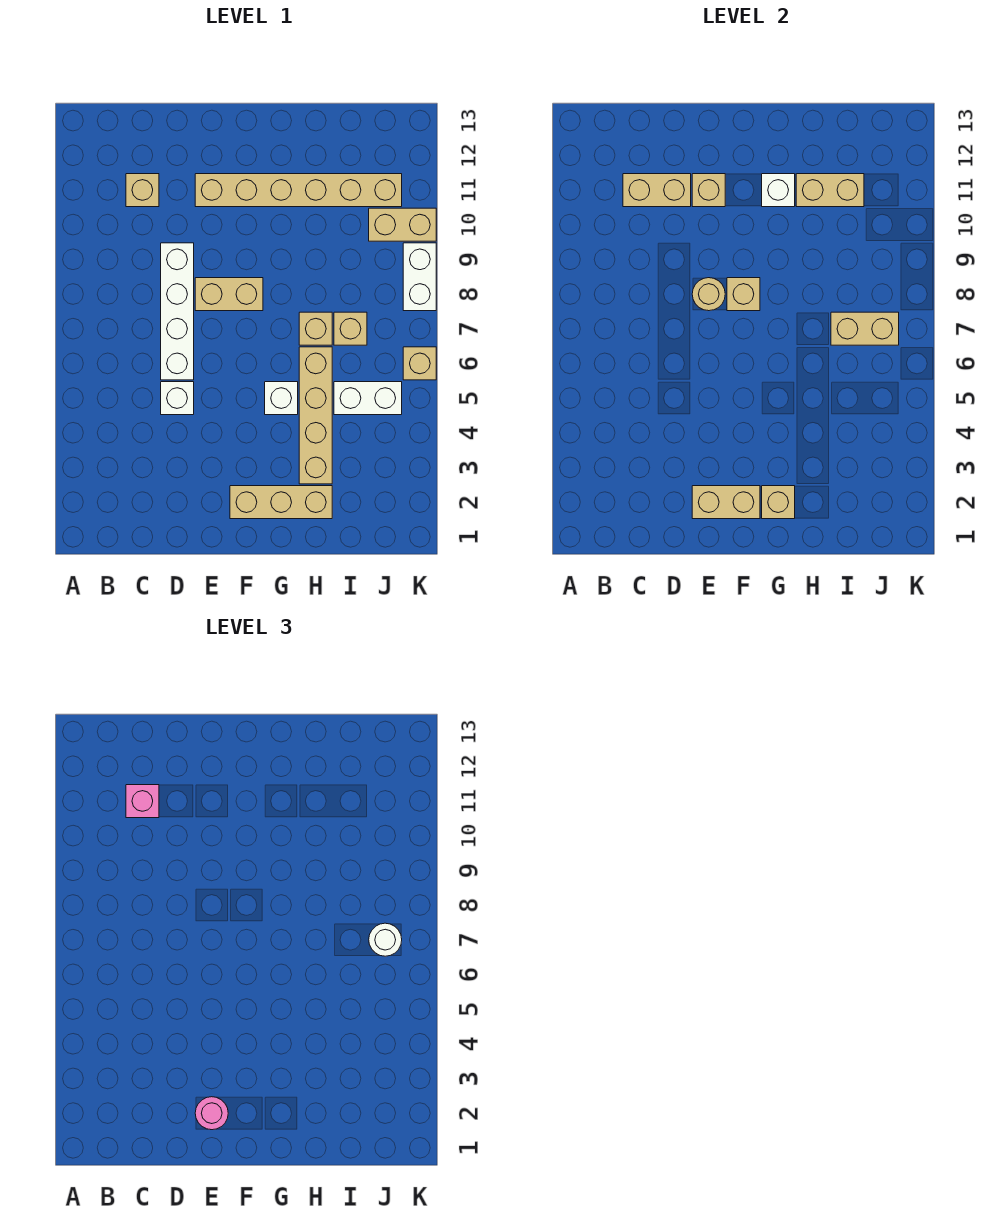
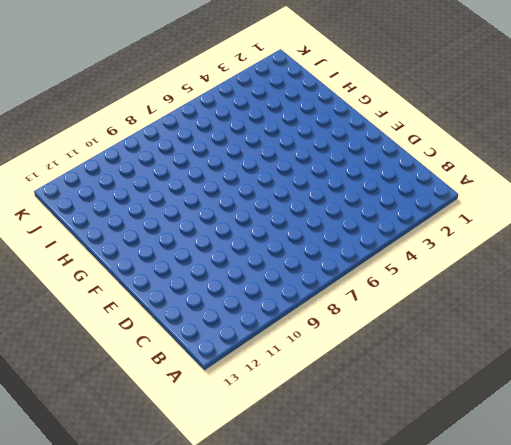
none -> tan brick C11 level 1
none -> white brick D5 level 1
none -> white brick D6:D9 level 1

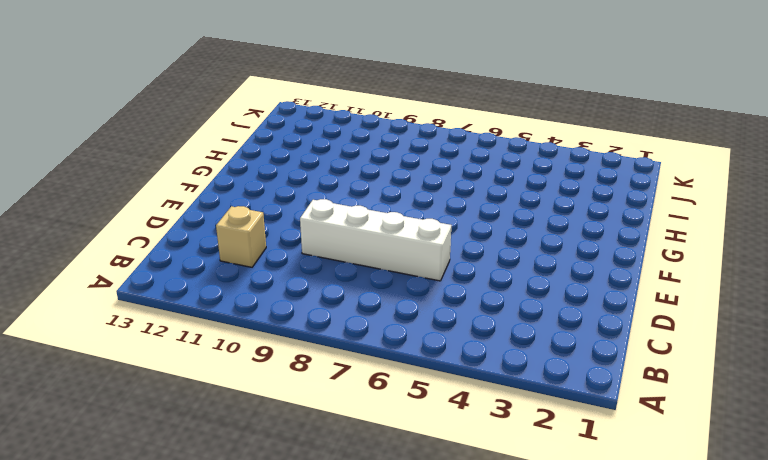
none -> white brick D5 level 1
none -> tan brick E8:F8 level 1
none -> tan brick E11:J11 level 1

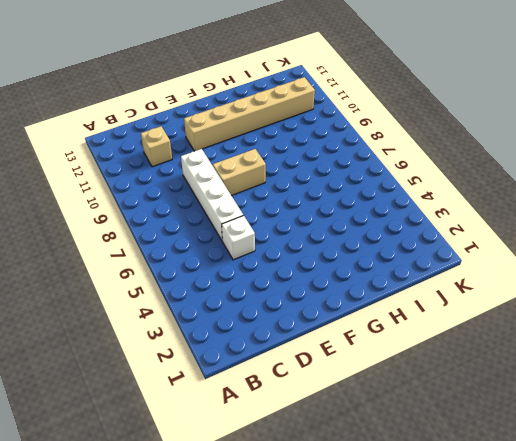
none -> tan brick F2:H2 level 1
none -> white brick G5 level 1
none -> tan brick H3:H6 level 1

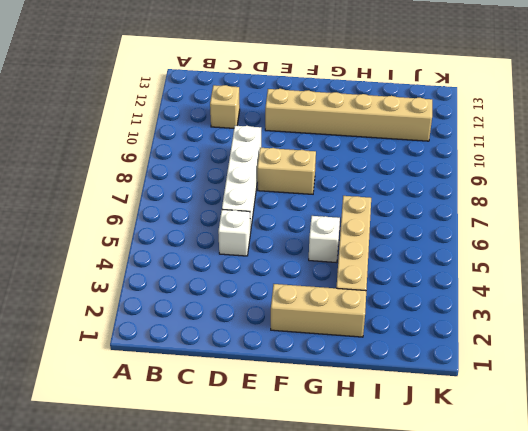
none -> tan brick H7 level 1
none -> white brick I5:J5 level 1
none -> tan brick I7 level 1

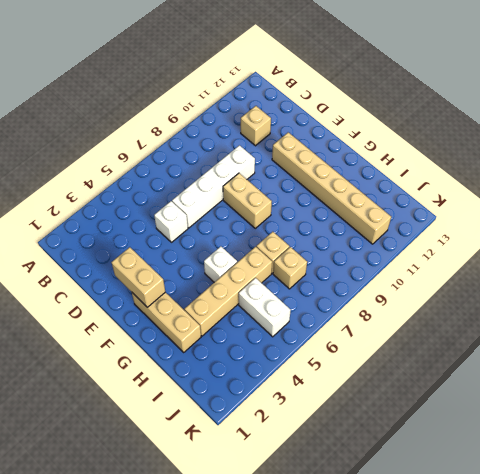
none -> tan brick J10:K10 level 1
none -> tan brick K6 level 1
none -> white brick K8:K9 level 1

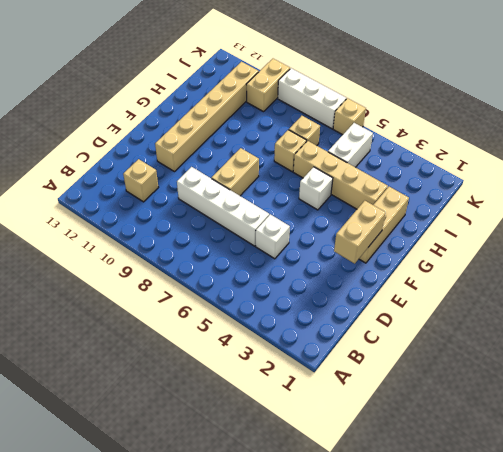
white brick K7:K9 level 1 -> white brick K8:K9 level 1
none -> tan brick C11:D11 level 2
none -> tan round brick E8 level 2
none -> tan brick E11 level 2

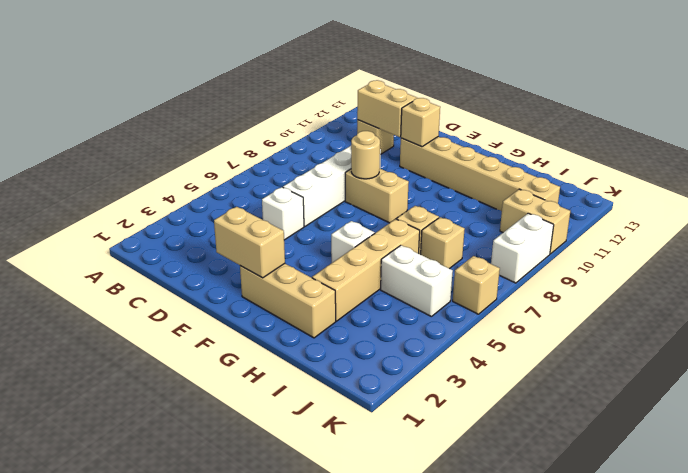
none -> tan brick F8 level 2
none -> tan brick G2 level 2
none -> white brick G11 level 2

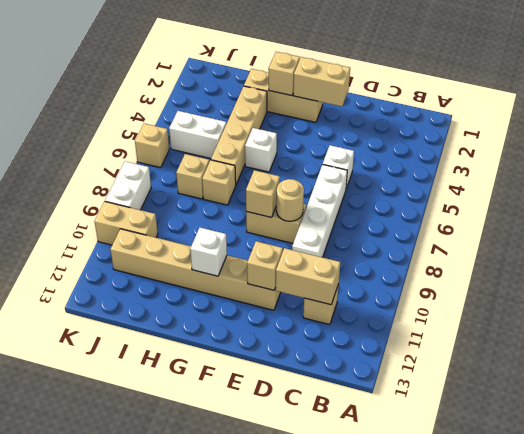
none -> tan brick H11:I11 level 2
none -> tan brick I7:J7 level 2
none -> pink brick C11 level 3

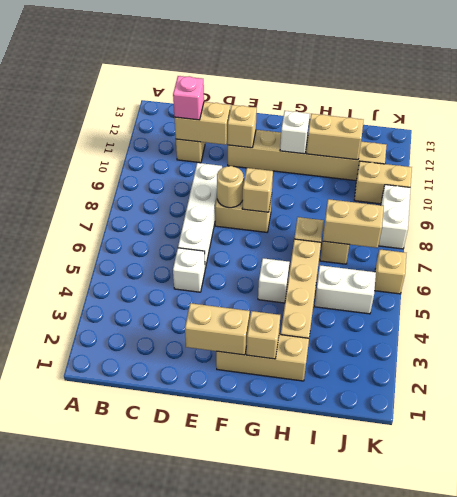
none -> pink round brick E2 level 3
none -> white round brick J7 level 3

